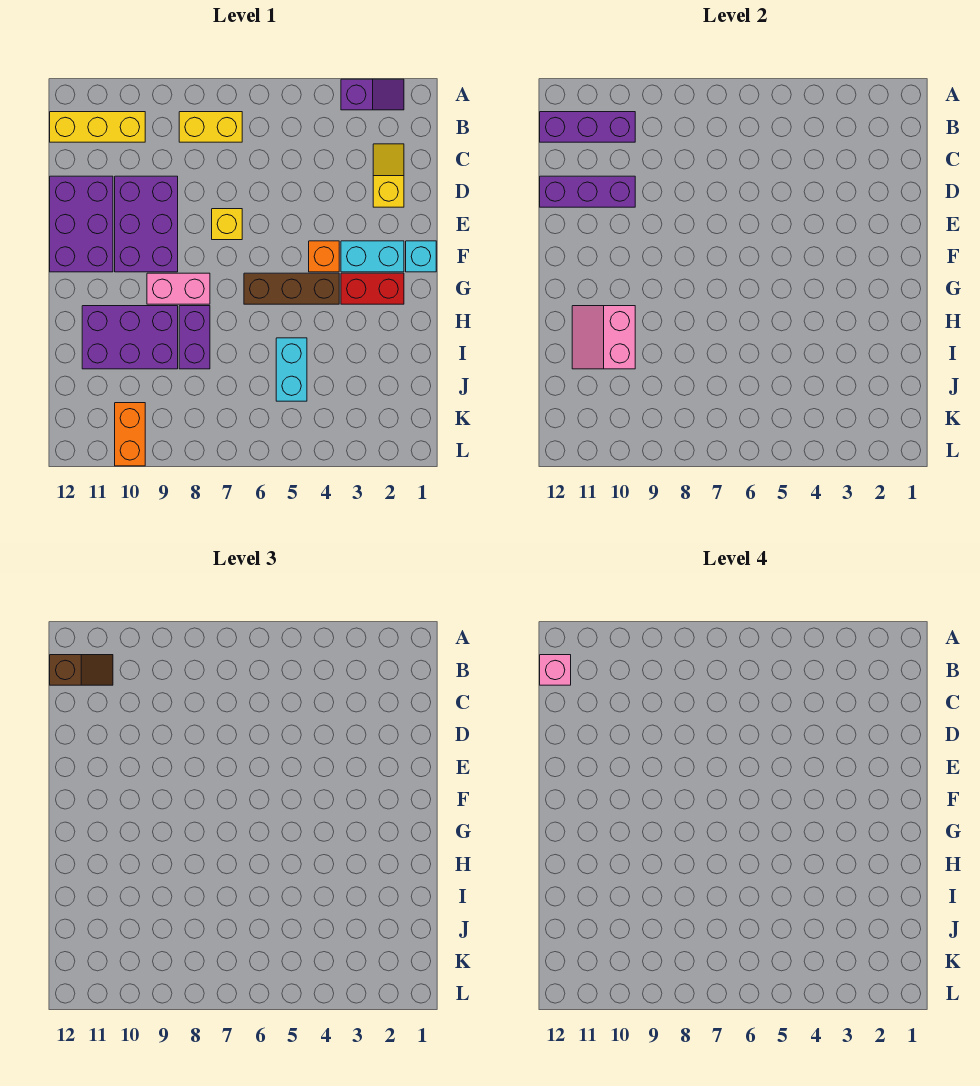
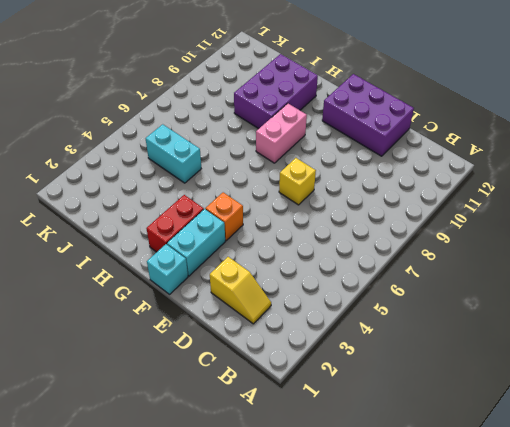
none -> purple slope A2:A3 level 1 top 3
none -> yellow brick B7:B8 level 1
none -> yellow brick B10:B12 level 1

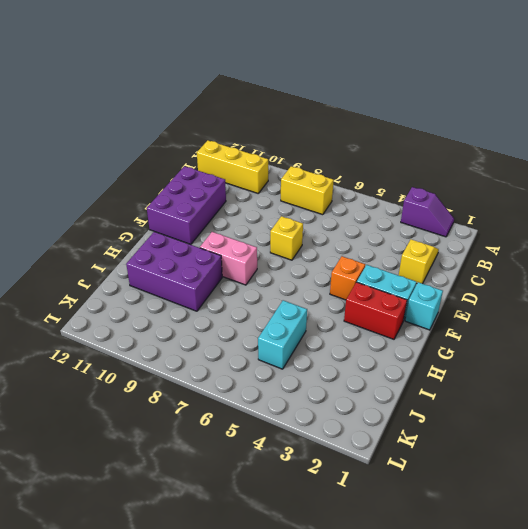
none -> purple brick D9:F10 level 1
none -> brown brick G4:G6 level 1
none -> purple brick H8:I8 level 1

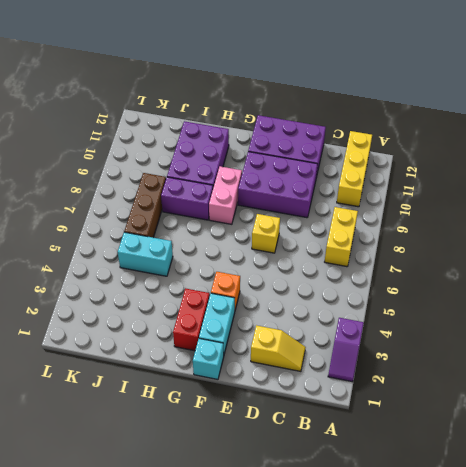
brown brick J6:J8 level 1 -> brown brick G4:G6 level 1
none -> orange brick K10:L10 level 1
none -> purple brick B10:B12 level 2
none -> purple brick D10:D12 level 2

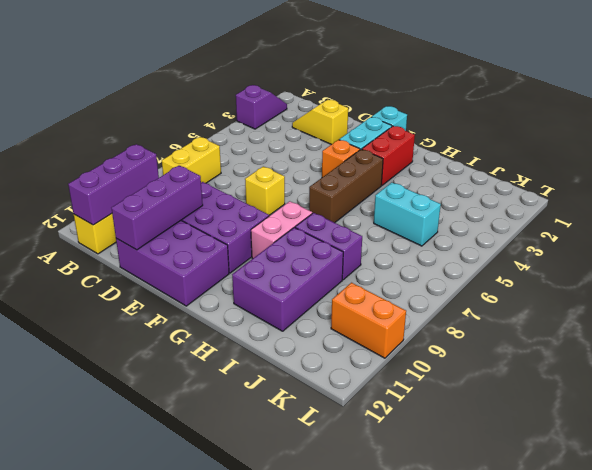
none -> pink slope H10:I11 level 2 top 10
none -> brown slope B11:B12 level 3 top 12
none -> pink brick B12 level 4

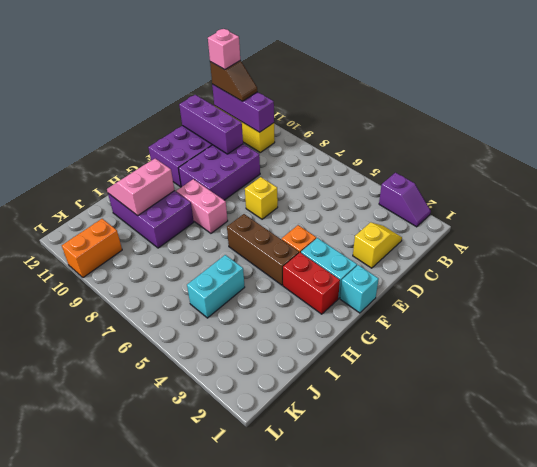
none -> yellow brick B7:B8 level 1
none -> purple brick H8:I8 level 1

